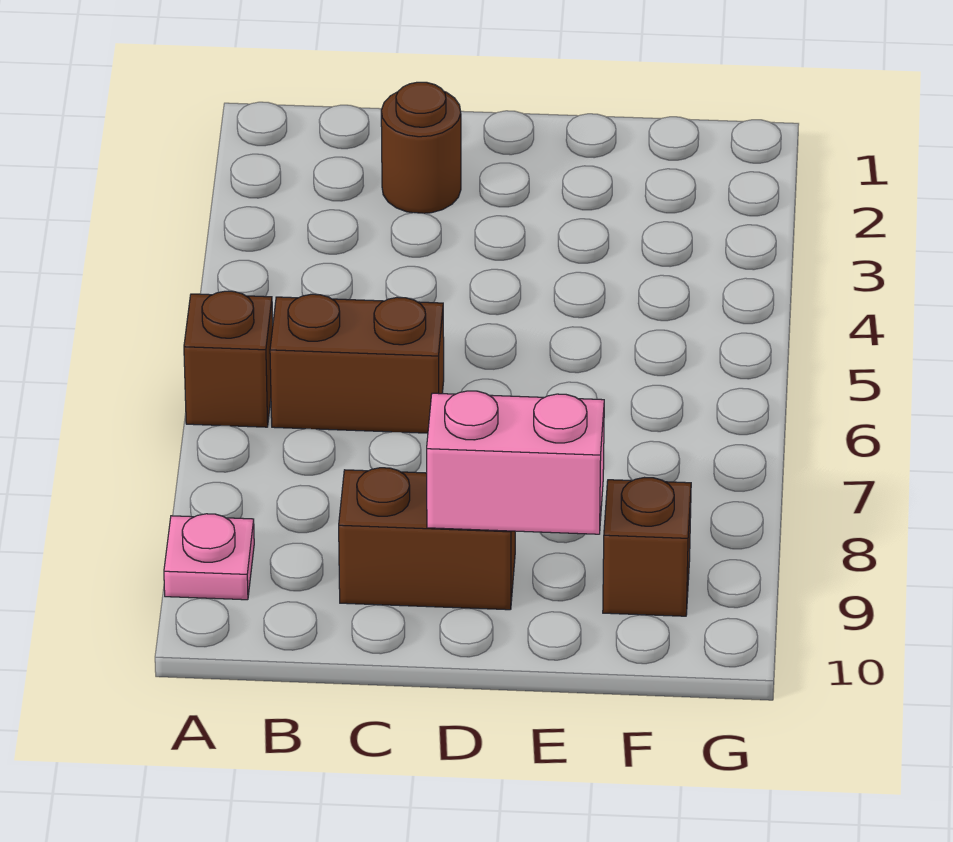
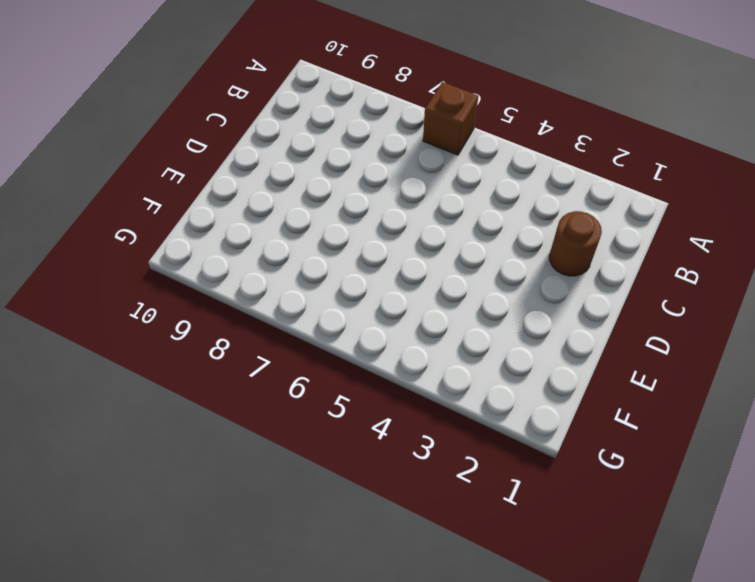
none -> pink plate A9 level 1
none -> brown brick B6:C6 level 1

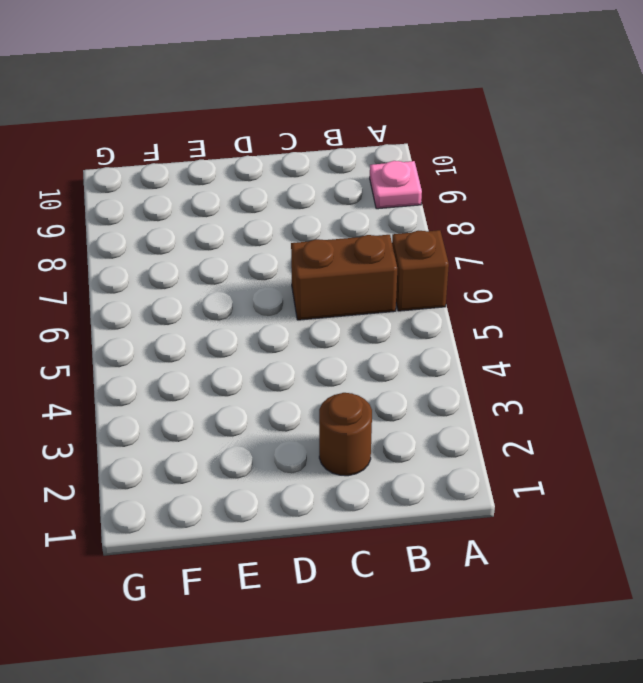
none -> brown brick C9:D9 level 1
none -> brown brick F9 level 1

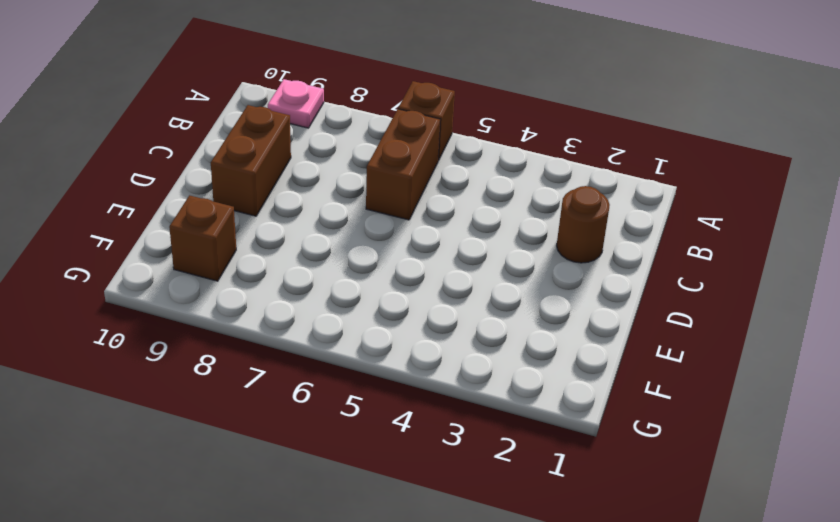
none -> pink brick D9:E9 level 2

